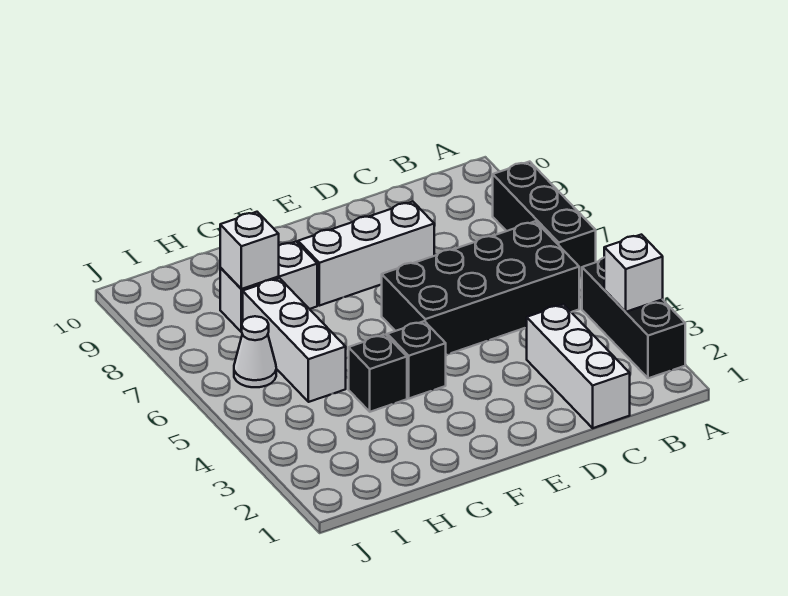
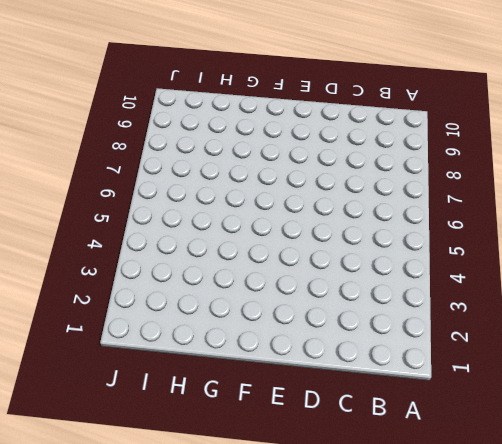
none -> black brick A2:A4 level 1
none -> black brick A6:A8 level 1
none -> black brick B5:E6 level 1

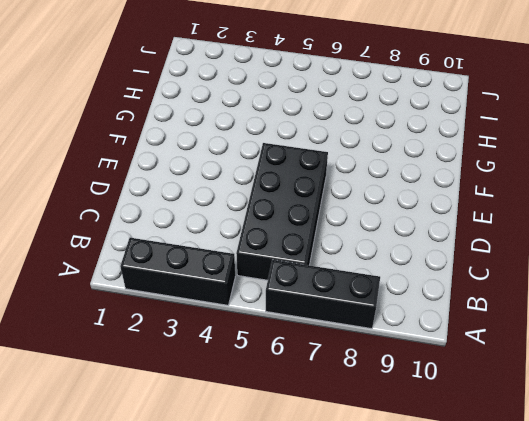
none -> white brick C1:C3 level 1
none -> white brick D8:F8 level 1
none -> black brick F4 level 1

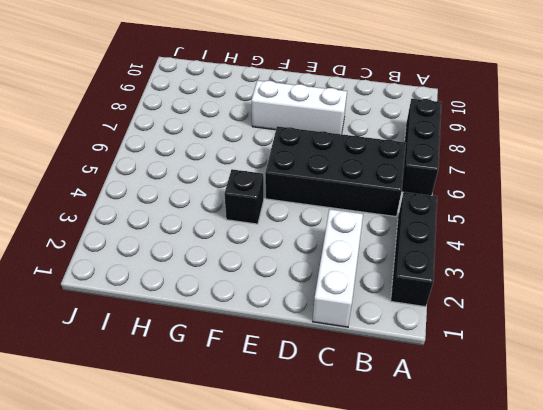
none -> black brick G4 level 1
none -> white brick G8:H8 level 1
none -> white brick H5:H7 level 1

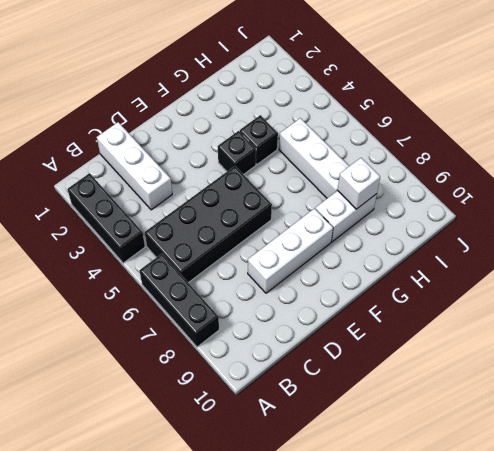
none -> white cone I6 level 1
none -> white brick A3 level 2

